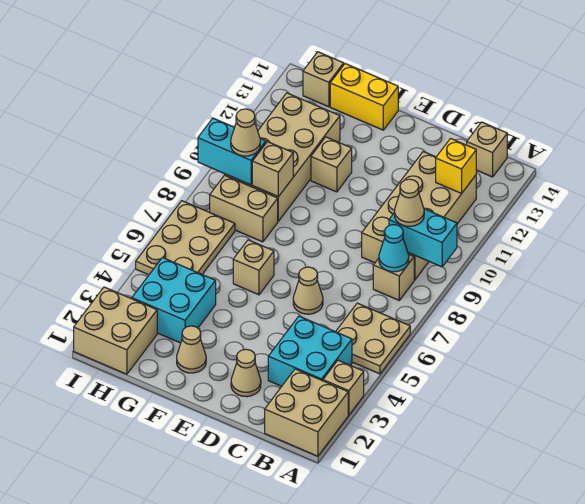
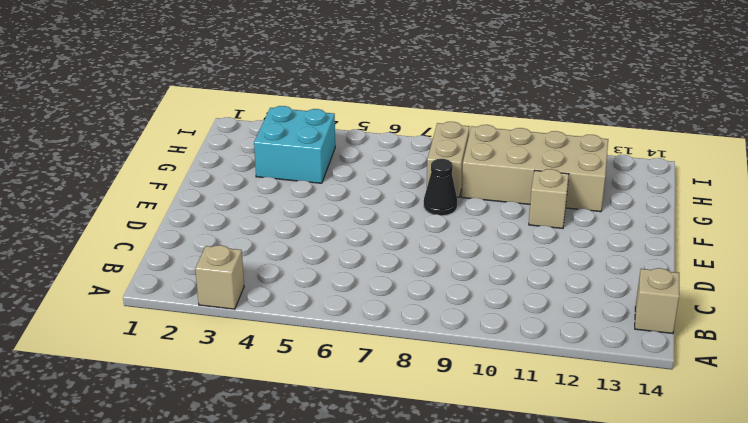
black cone F8 level 1 -> none
none -> tan brick A1:B2 level 1
none -> tan plate A5:B6 level 1
none -> cyan brick B3:C4 level 1

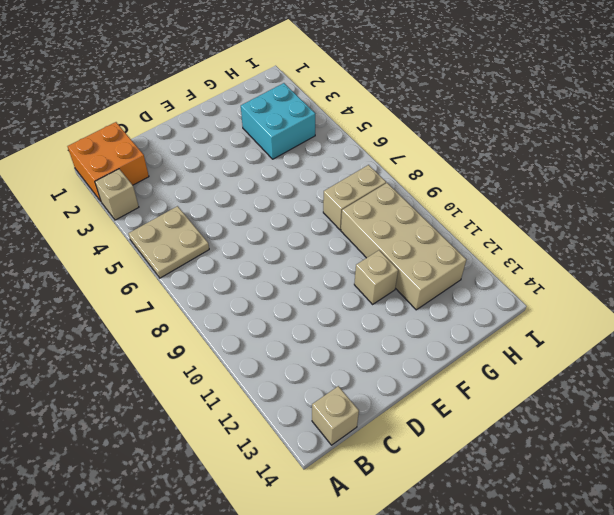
orange brick A1:B2 level 1 -> tan brick A1:B2 level 1
none -> cyan brick B3:C4 level 1
none -> tan brick B8 level 1
none -> tan brick B9:C12 level 1

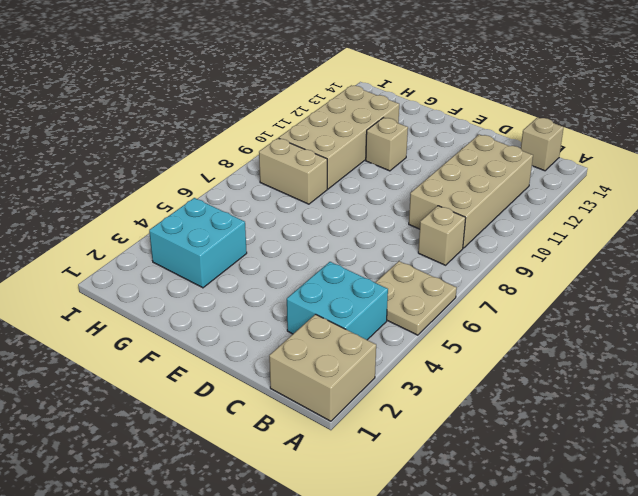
none -> tan brick A3 level 1
none -> tan cone D2 level 1
none -> tan cone D6 level 1

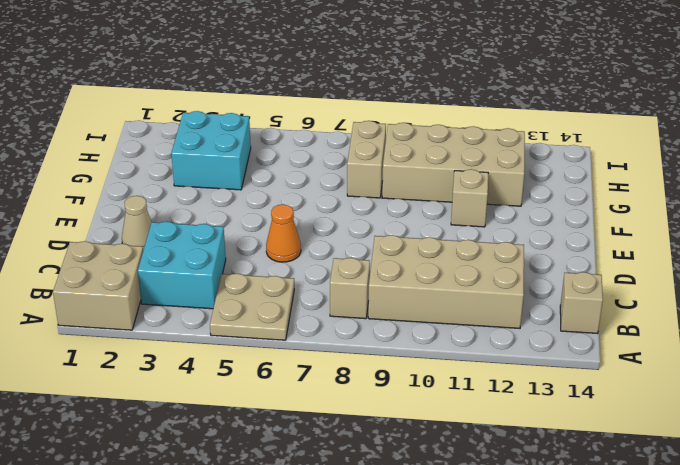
orange cone D6 level 1 -> tan cone D6 level 1
none -> tan brick A3 level 1
none -> tan cone F2 level 1
none -> tan brick F6 level 1

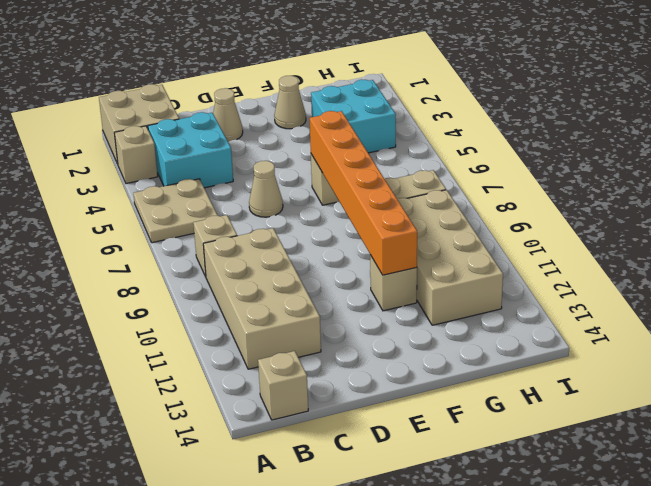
orange brick F6:F11 level 2 -> none
none -> yellow brick F14:G14 level 1
none -> tan brick H1:I2 level 1
none -> tan plate H5:I7 level 1

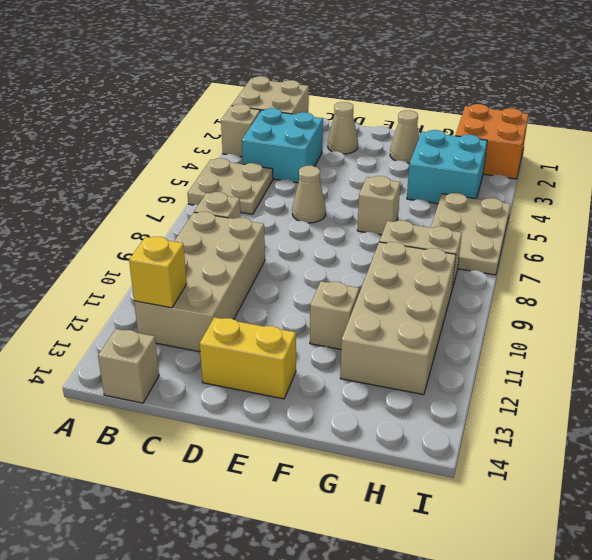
yellow brick D13:E13 level 1 -> yellow brick F14:G14 level 1
orange brick H1:I2 level 1 -> tan brick H1:I2 level 1
none -> tan brick H14 level 1
none -> cyan brick A9:B9 level 2
none -> cyan cone B8 level 2

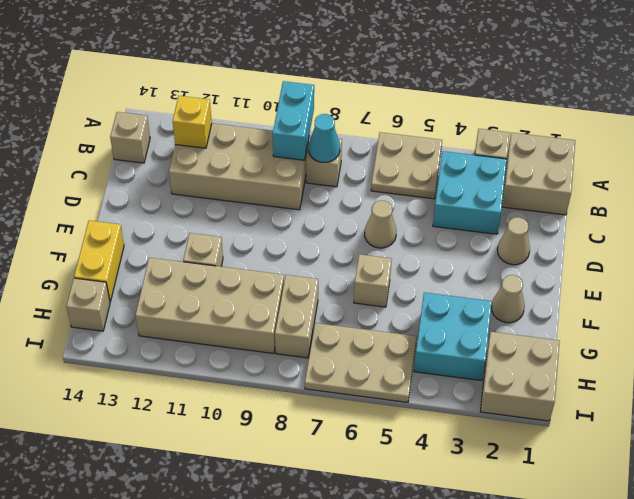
none -> tan brick G9 level 2
none -> cyan brick H9:I9 level 2
none -> tan cone B9 level 3

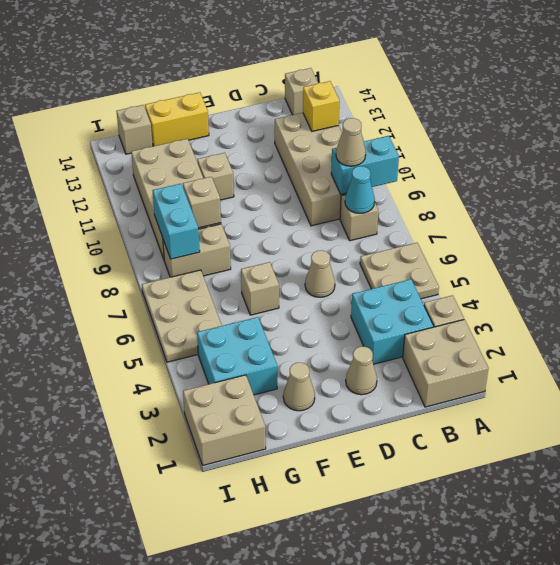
cyan brick H8:H9 level 2 -> cyan brick H9:I9 level 2
none -> tan cone H9 level 3

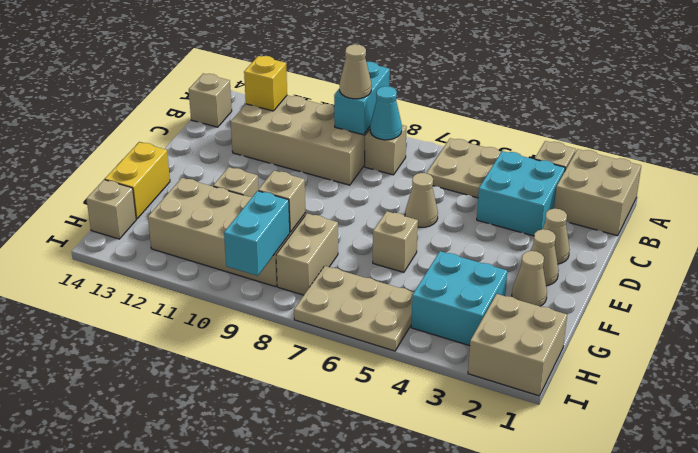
tan cone E2 level 1 -> tan cone H9 level 3

